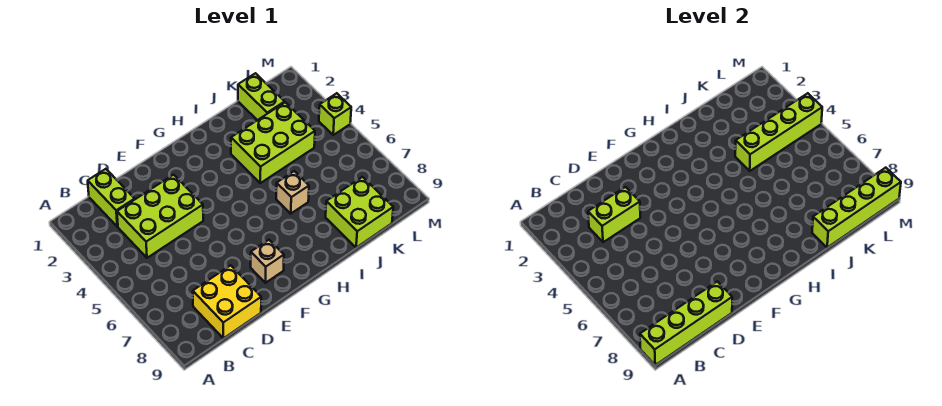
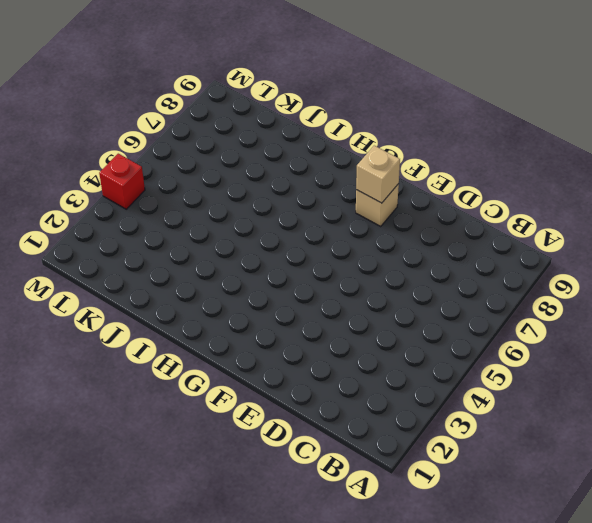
tan brick F8 level 2 -> tan brick I6 level 1
red brick M4 level 1 -> lime brick M4 level 1
none -> lime brick C1:C2 level 1
none -> lime brick C3:E4 level 1
none -> yellow brick C8:D9 level 1

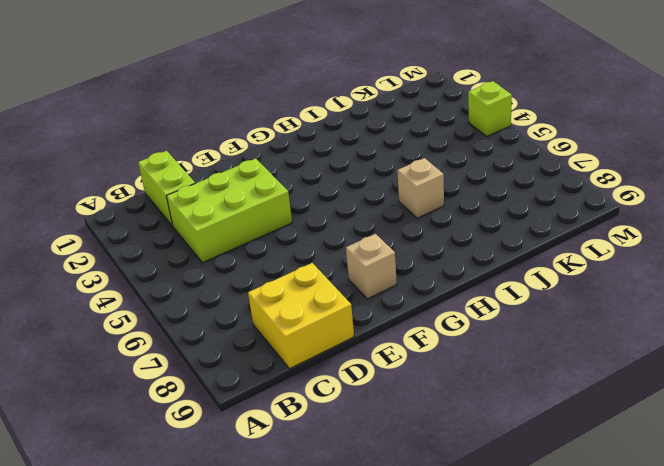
none -> lime brick I3:K4 level 1
none -> lime brick J8:K9 level 1
none -> lime brick K1:K2 level 1

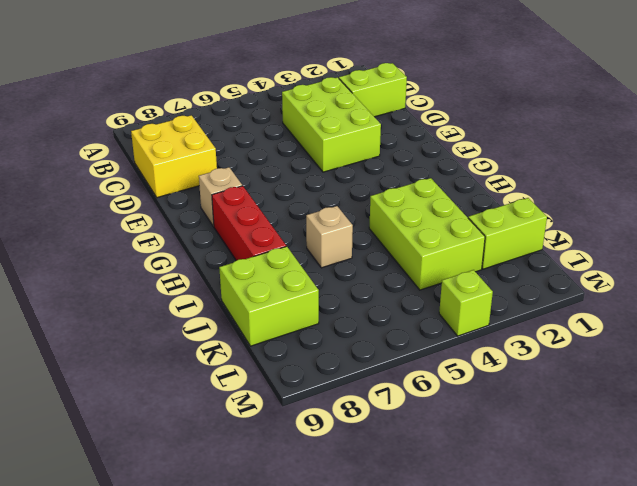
red brick G8:I8 level 1 -> none
none -> lime brick A9:D9 level 2
none -> lime brick C3:D3 level 2
none -> lime brick J4:M4 level 2

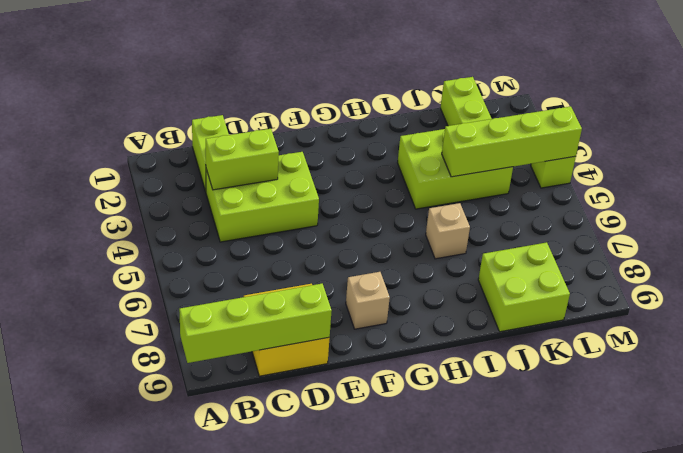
none -> lime brick J9:M9 level 2

